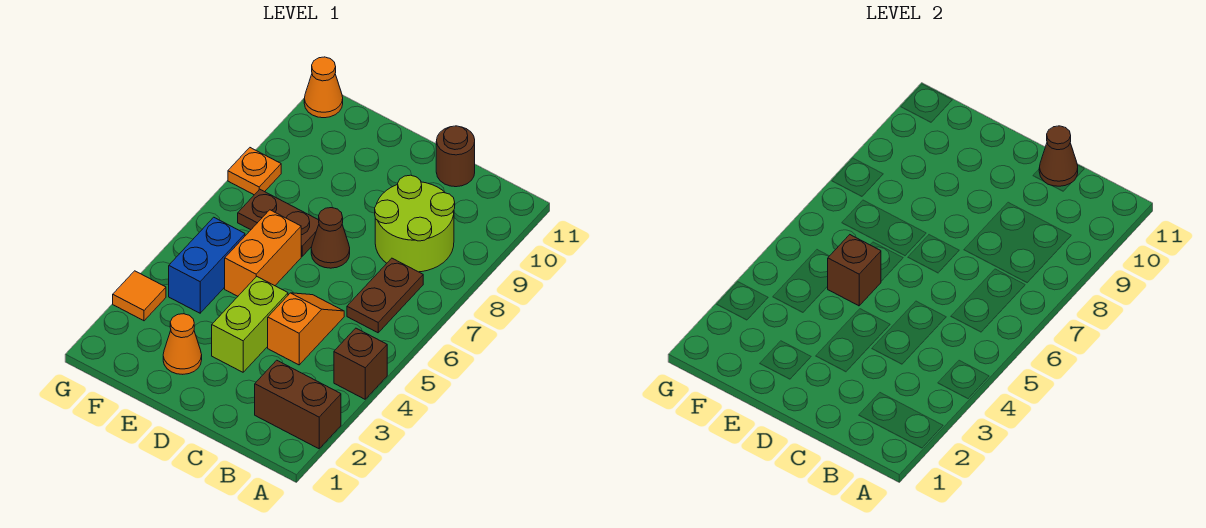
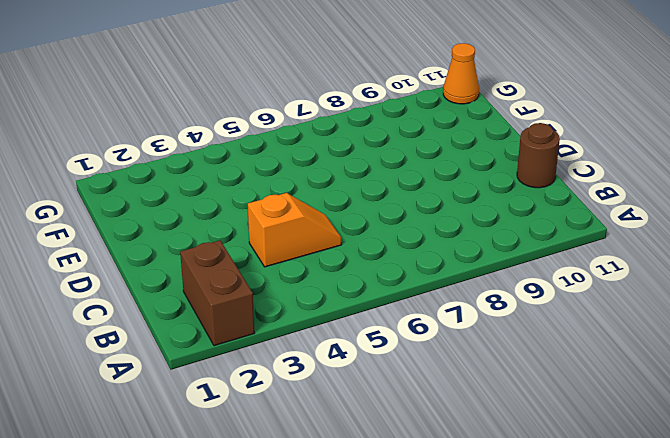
none -> brown brick A4 level 1
none -> brown plate B6:B7 level 1
none -> lime round brick B8:C9 level 1

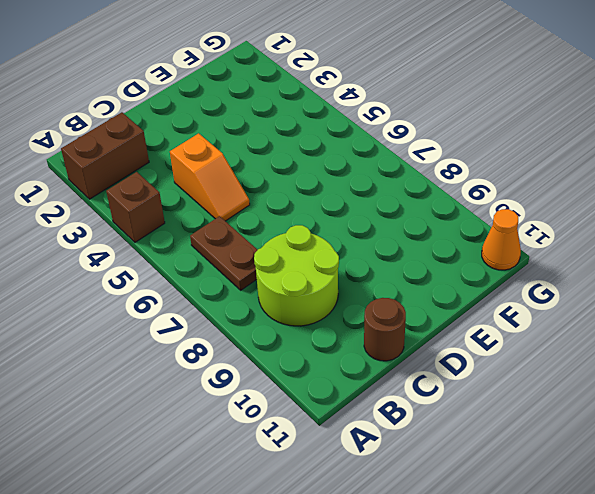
none -> lime brick D3:D4 level 1
none -> brown cone D7 level 1
none -> orange cone E2 level 1

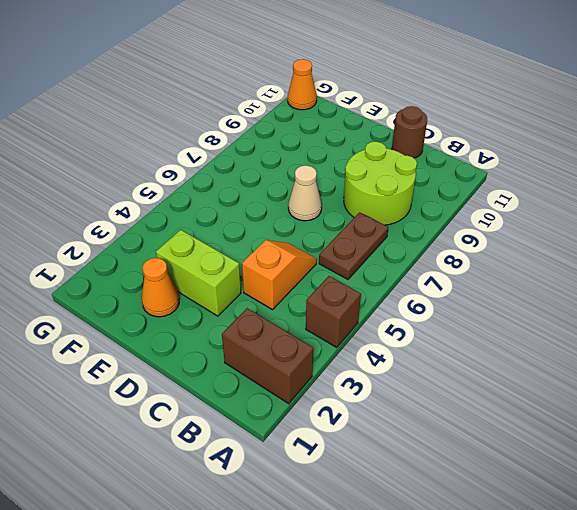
lime brick D3:E3 level 1 -> lime brick D3:D4 level 1
tan cone D7 level 1 -> brown cone D7 level 1
none -> orange brick E5:E6 level 1
none -> brown plate E7:F7 level 1
none -> blue brick F4:F5 level 1

